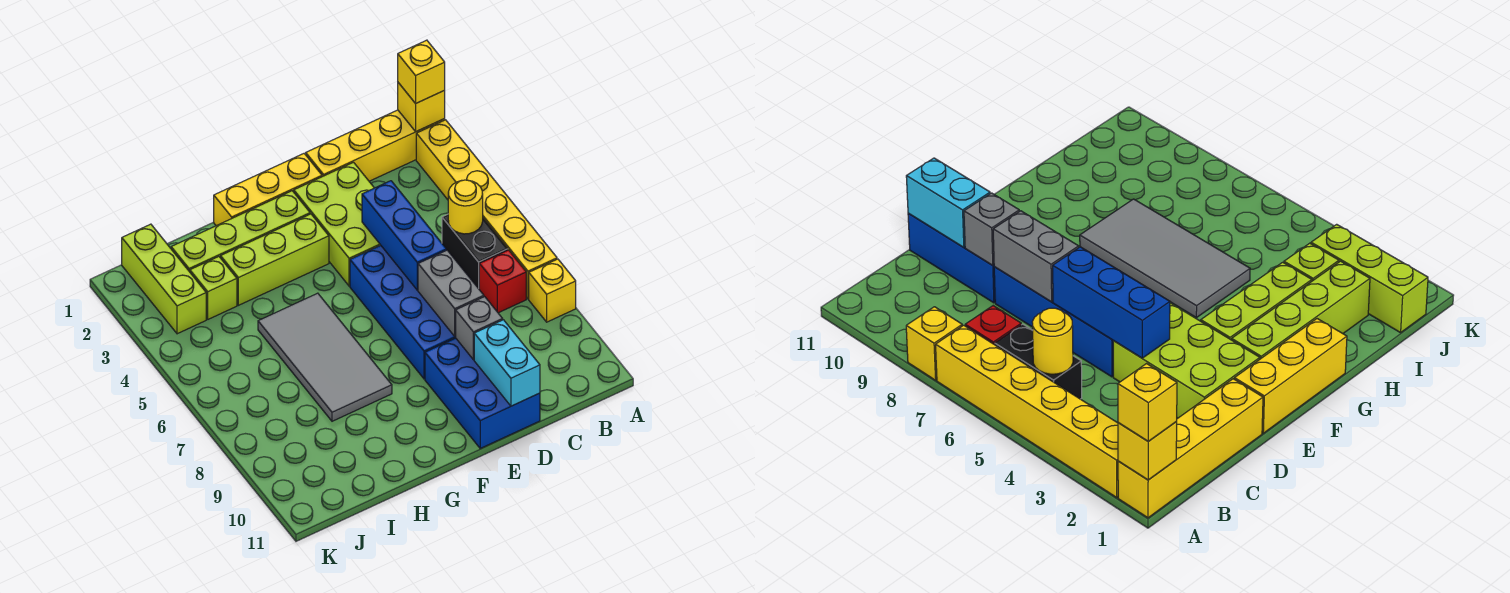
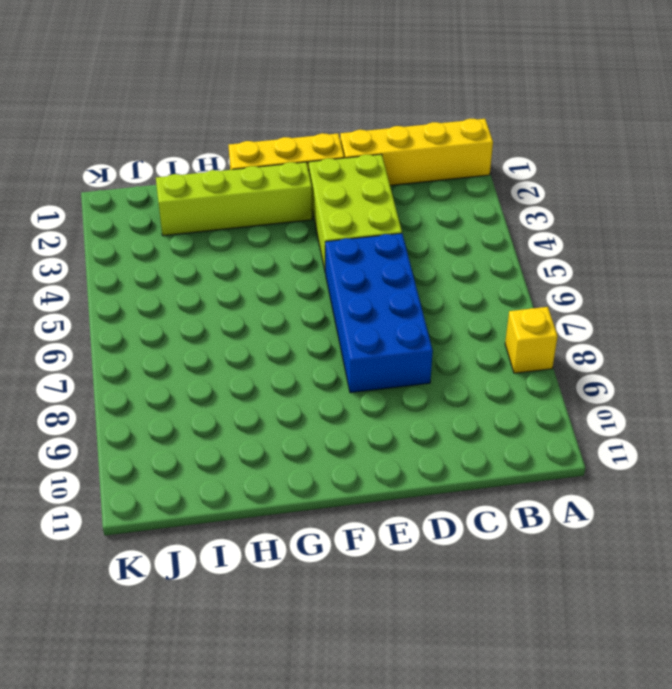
none -> yellow brick A2:A7 level 1
none -> black brick B5:B6 level 1
none -> red brick B7 level 1

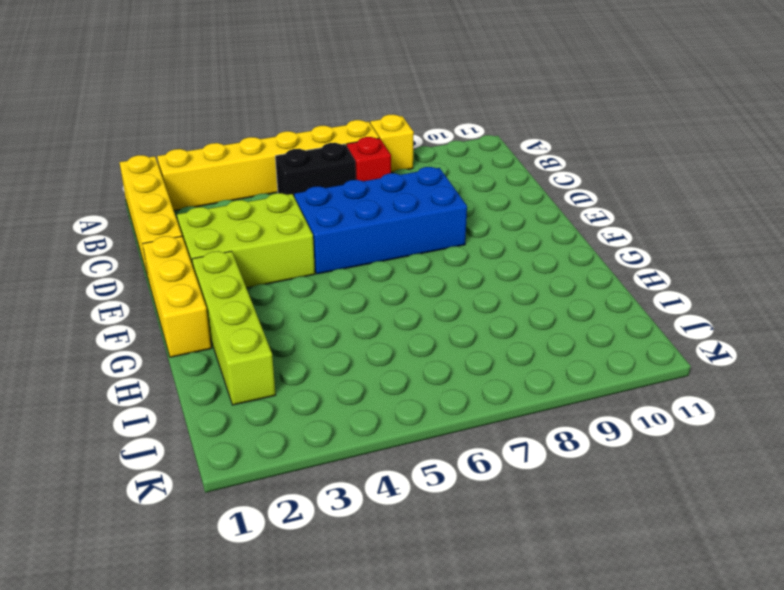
none -> blue brick D9:E11 level 1
none -> lime brick F3:H3 level 1
none -> grey tile G5:H8 level 1

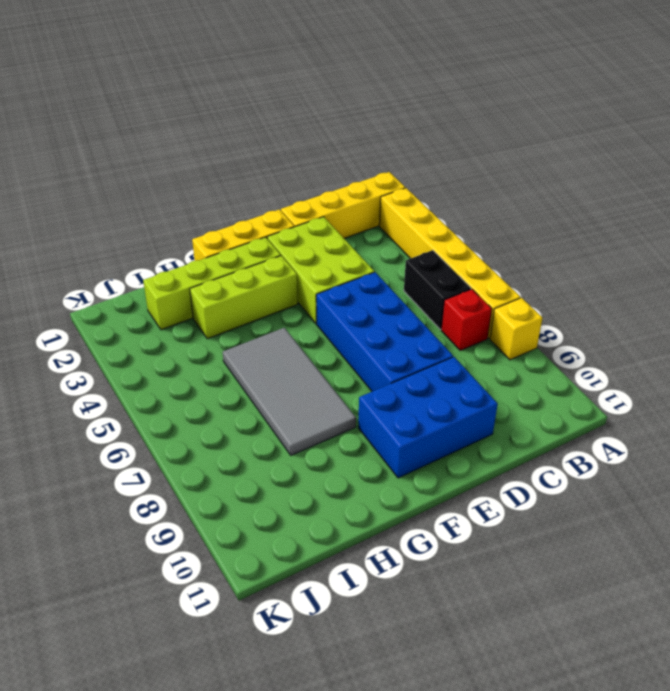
blue brick D9:F10 level 1 -> blue brick D9:E11 level 1
none -> lime brick I3 level 1
none -> lime brick J1:J3 level 1
none -> yellow brick A1 level 2

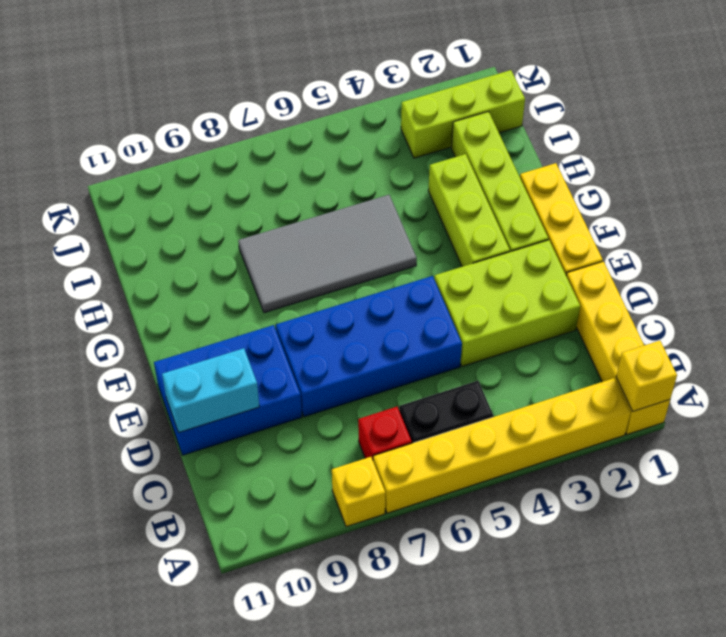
none -> lime brick I3 level 1
none -> yellow round brick B5 level 2
none -> blue brick D4:D6 level 2

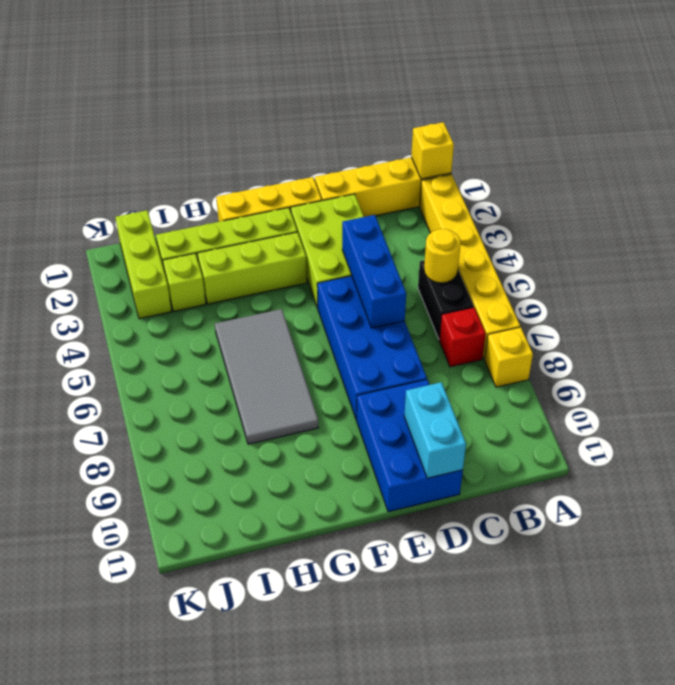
none -> grey brick D7:D8 level 2
none -> grey brick D9 level 2
none -> yellow brick A1 level 3

